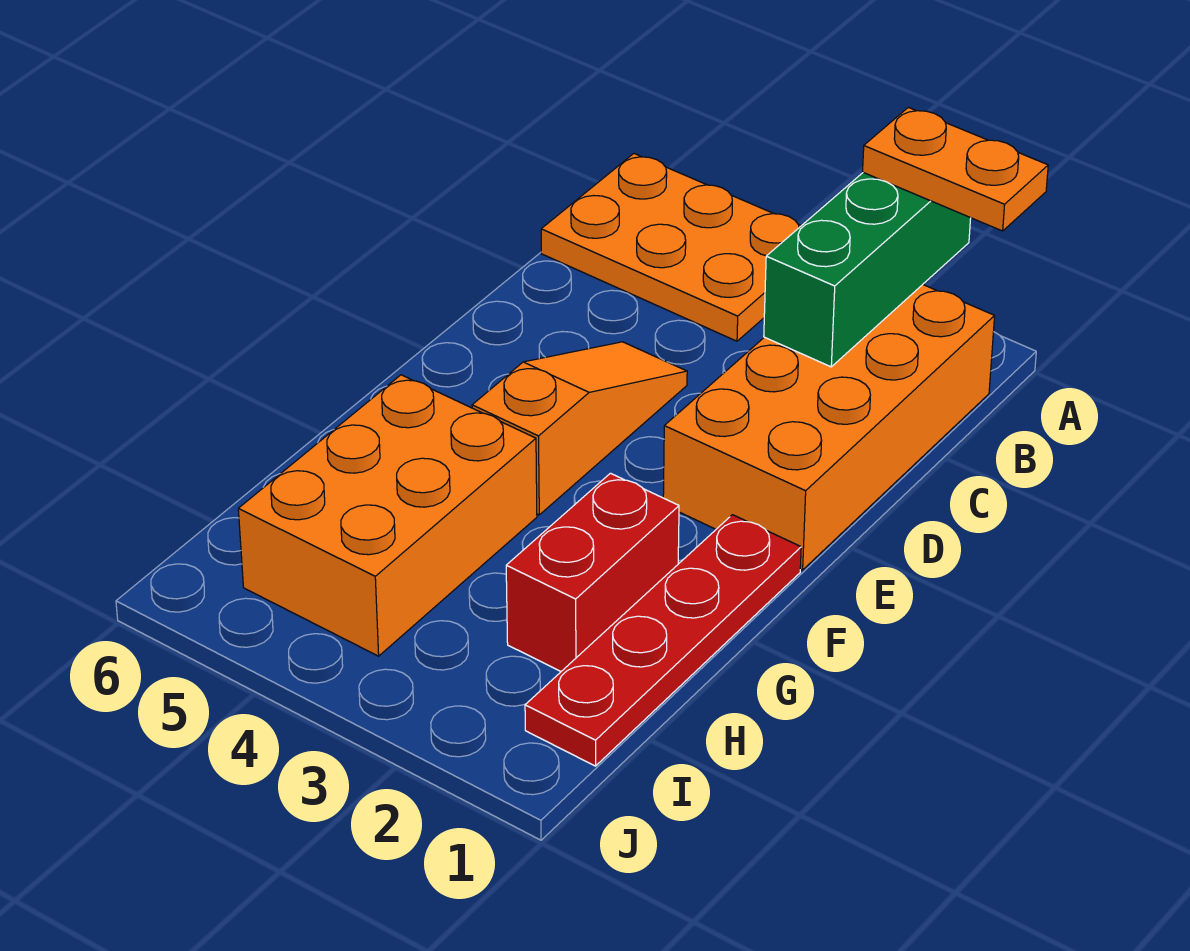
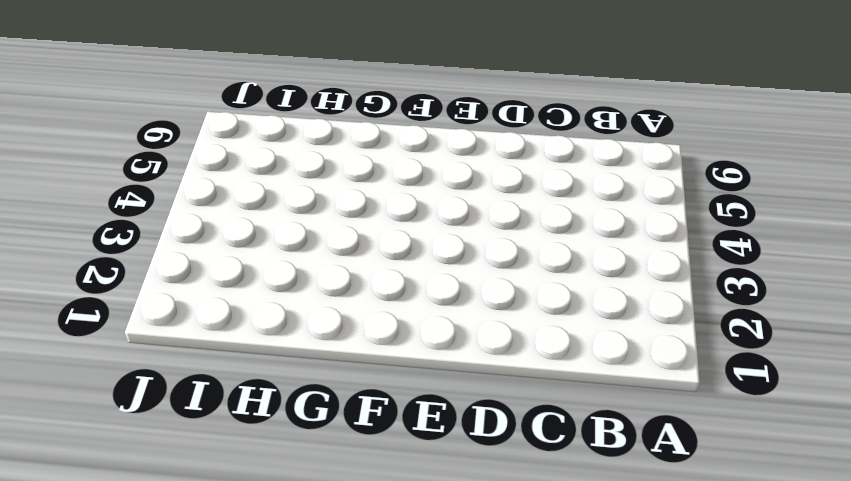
none -> orange plate A4:B6 level 1
none -> orange brick B1:E2 level 1

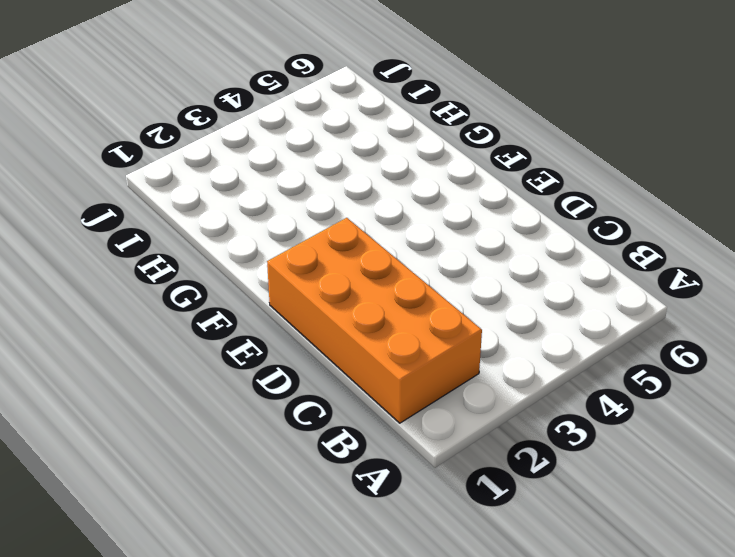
none -> orange plate A4:B6 level 1
none -> orange slope D4:F4 level 1 top F

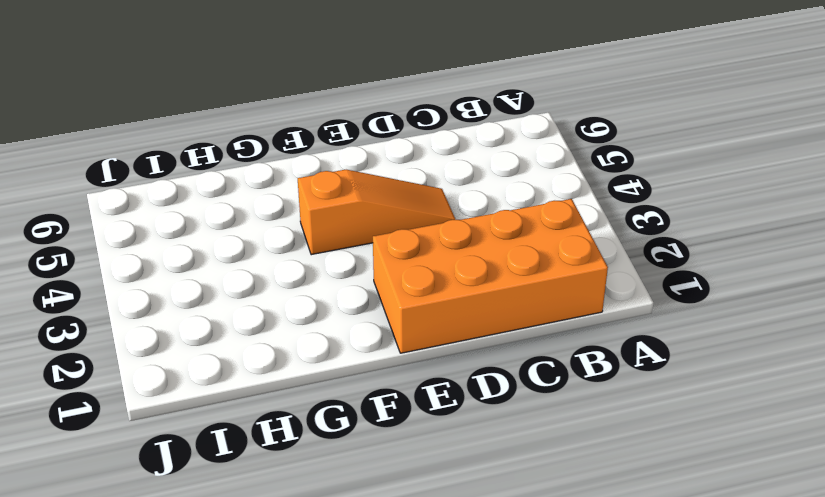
none -> orange plate A4:B6 level 1
none -> red plate F1:I1 level 1

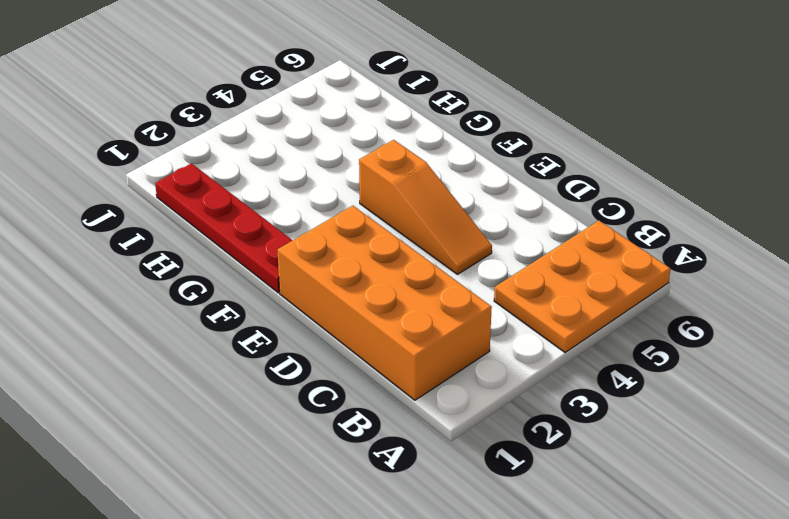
none -> red brick G2:H2 level 1
none -> orange brick G4:I5 level 1

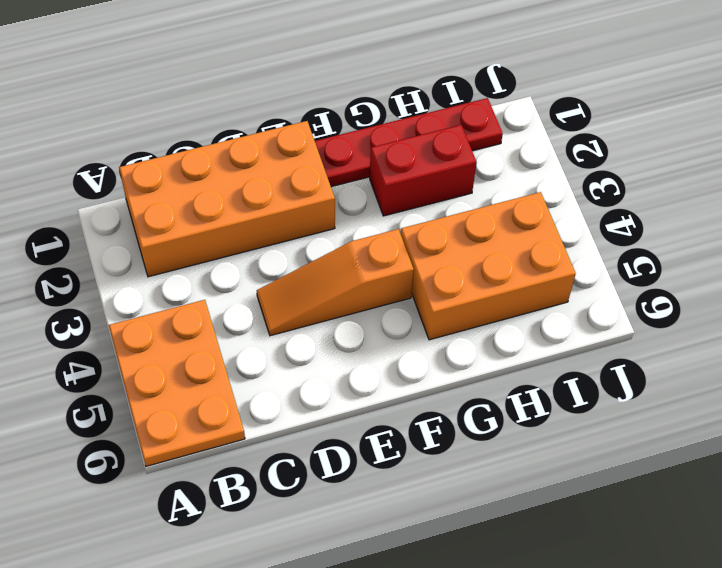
none -> green brick A2:C2 level 2
none -> orange plate A1:A2 level 3

